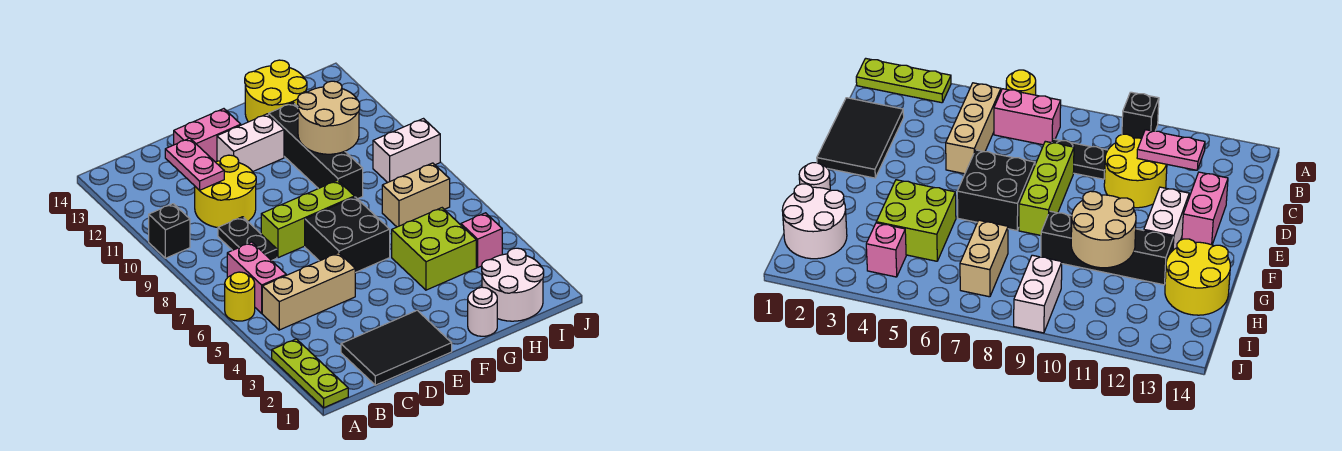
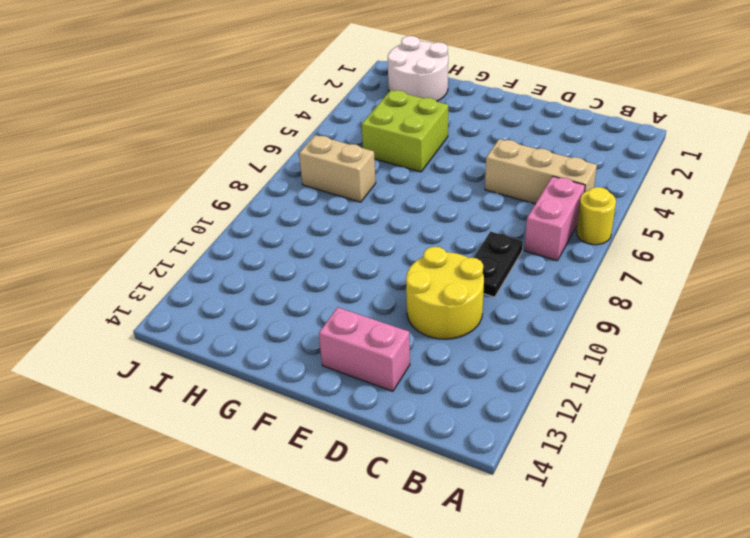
none -> lime plate A1:A3 level 1
none -> black brick A10 level 1
none -> black tile C1:E2 level 1

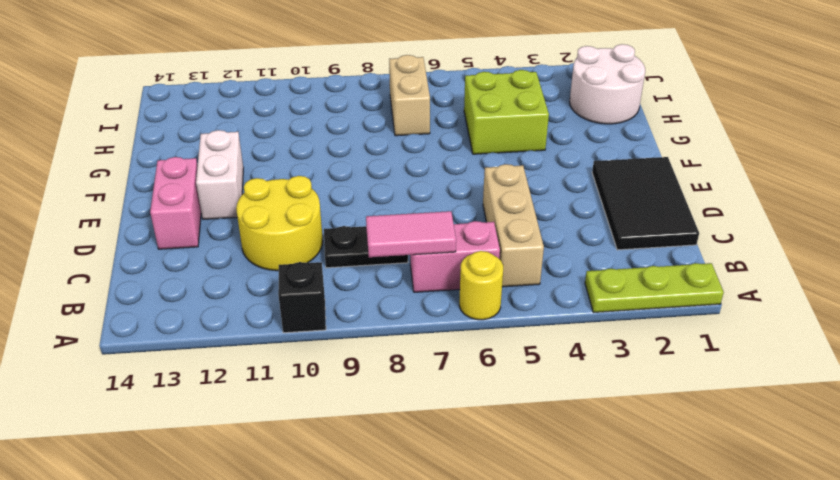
pink tile B7:B8 level 2 -> none
none -> lime brick D8:F8 level 1
none -> black brick E6:F7 level 1
none -> white round brick G1 level 1

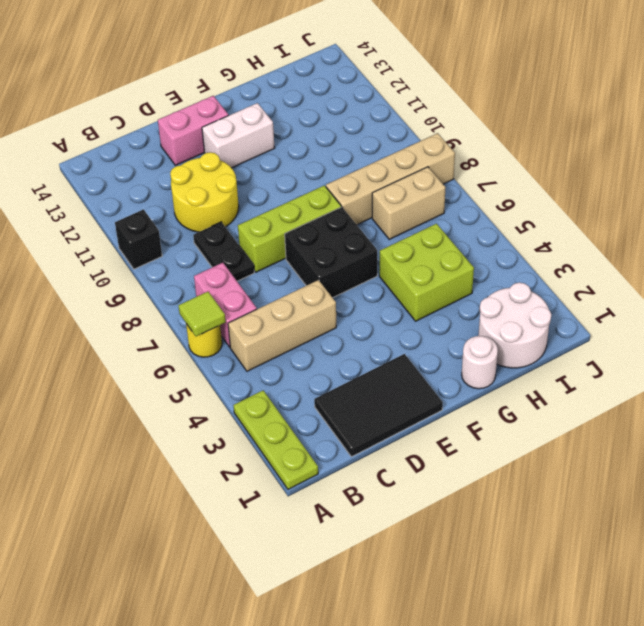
lime tile A6 level 2 -> none
tan brick G8:J8 level 1 -> none
none -> black brick G9:G12 level 1
none -> yellow round brick G13:H14 level 1
none -> pink brick I4 level 1

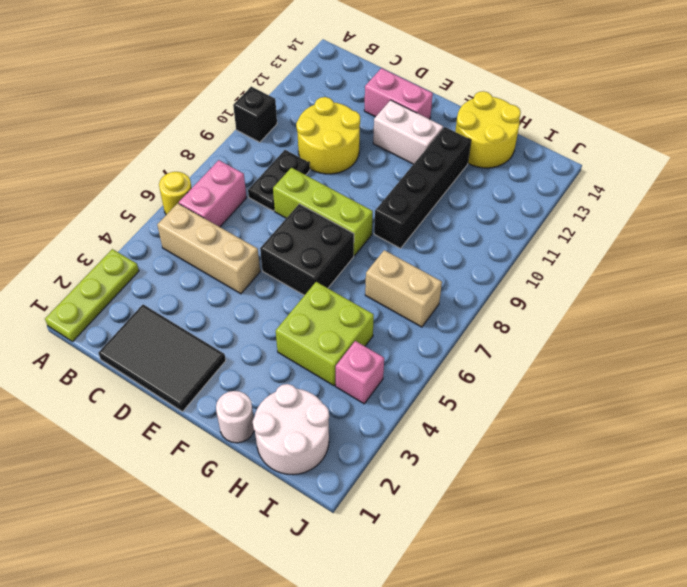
none -> white brick I9:J9 level 1
none -> pink plate C11:C12 level 2
none -> tan round brick G10:H11 level 2

